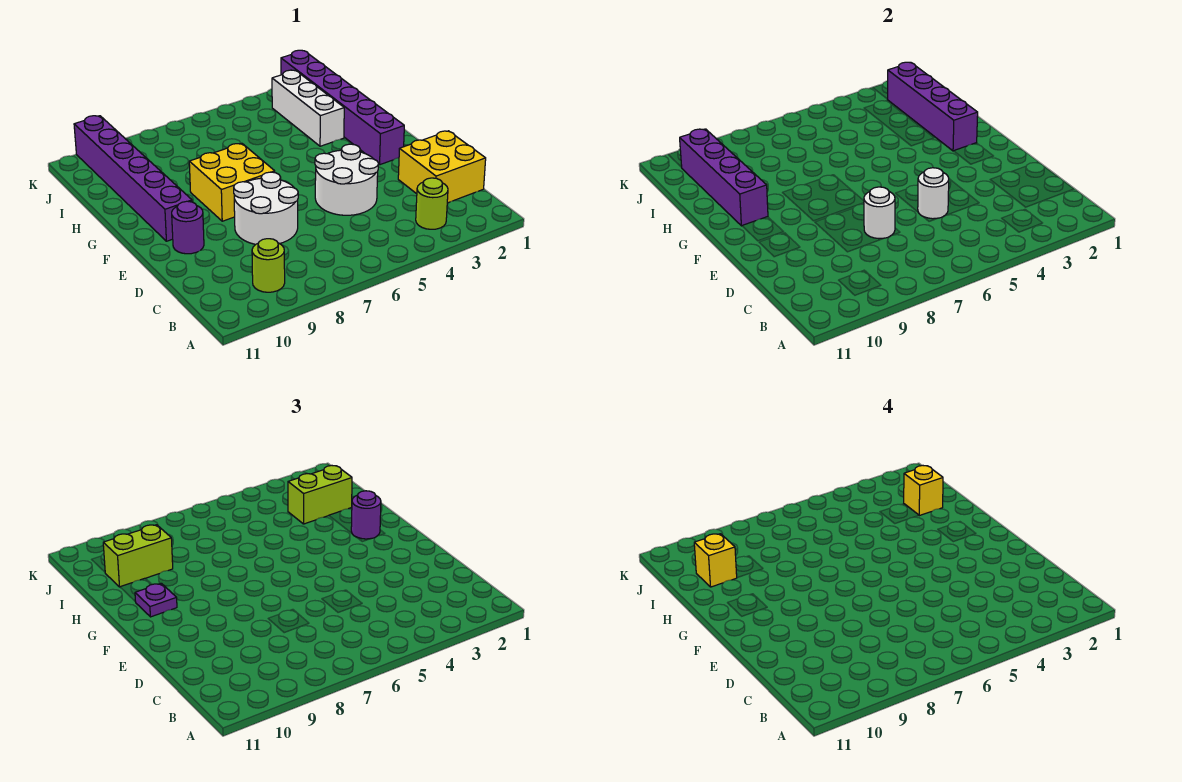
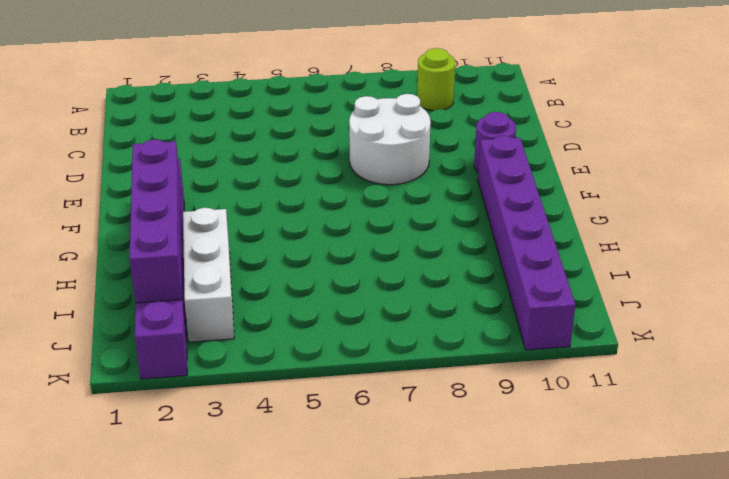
none -> lime round brick B3 level 1
none -> yellow brick C1:D2 level 1
none -> white round brick D4:E5 level 1

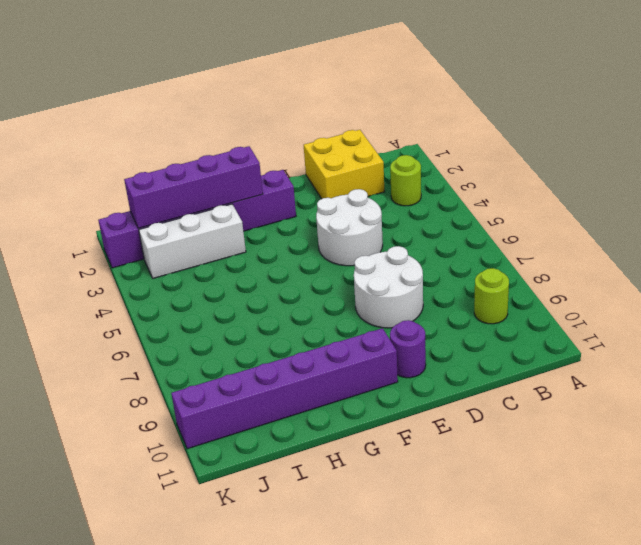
none -> yellow brick F7:G8 level 1
none -> white round brick D5 level 2
none -> white round brick D7 level 2

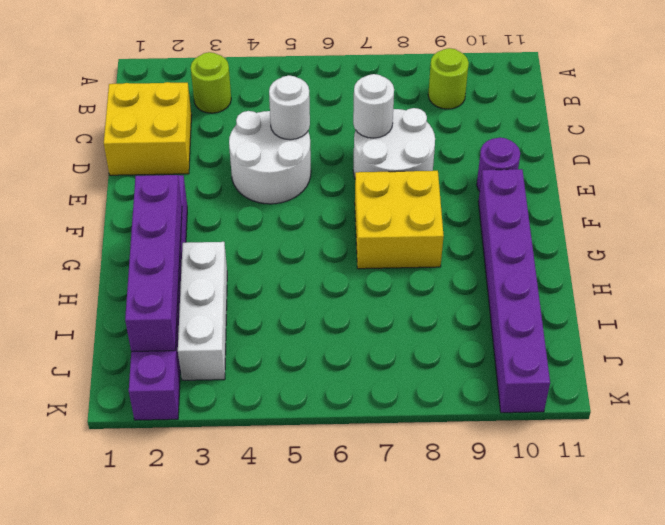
none -> purple brick G10:J10 level 2
none -> purple round brick G2 level 3
none -> purple plate G10 level 3

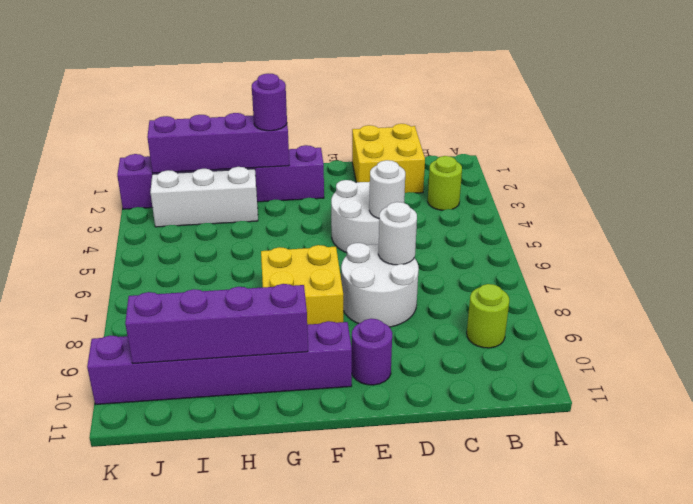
none -> purple plate G10 level 3
none -> lime brick I2:I3 level 3
none -> lime brick I9:I10 level 3

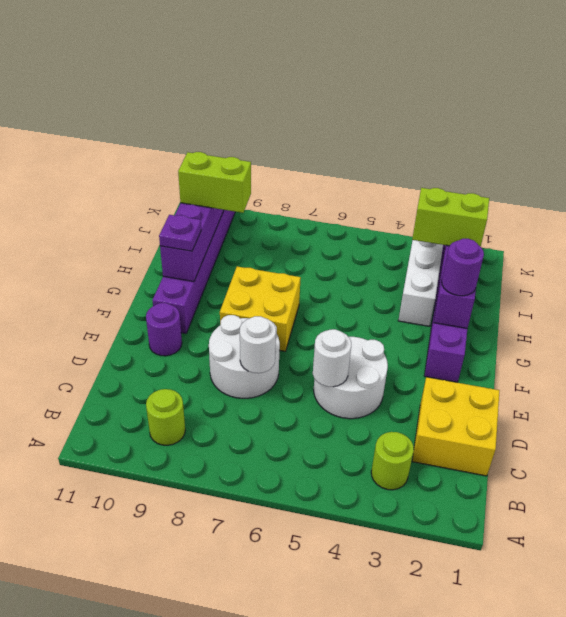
none -> yellow brick I2 level 4
none -> yellow brick I10 level 4

